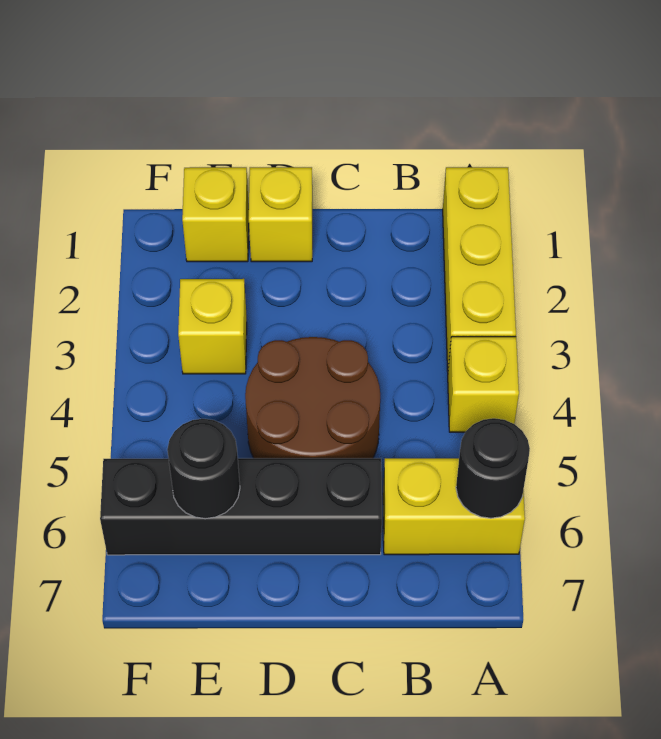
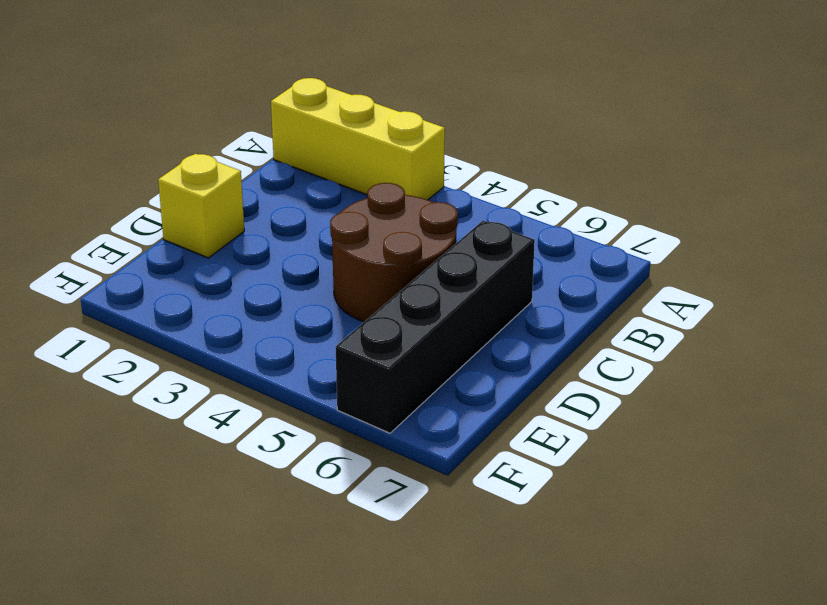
none -> yellow brick A4 level 1
none -> yellow brick A6:B6 level 1

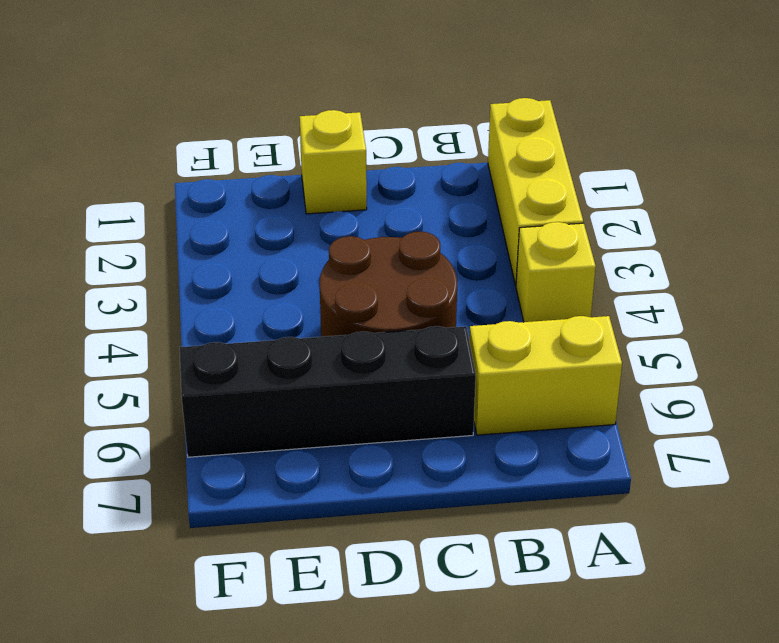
none -> yellow brick E1 level 1
none -> yellow brick E3 level 1

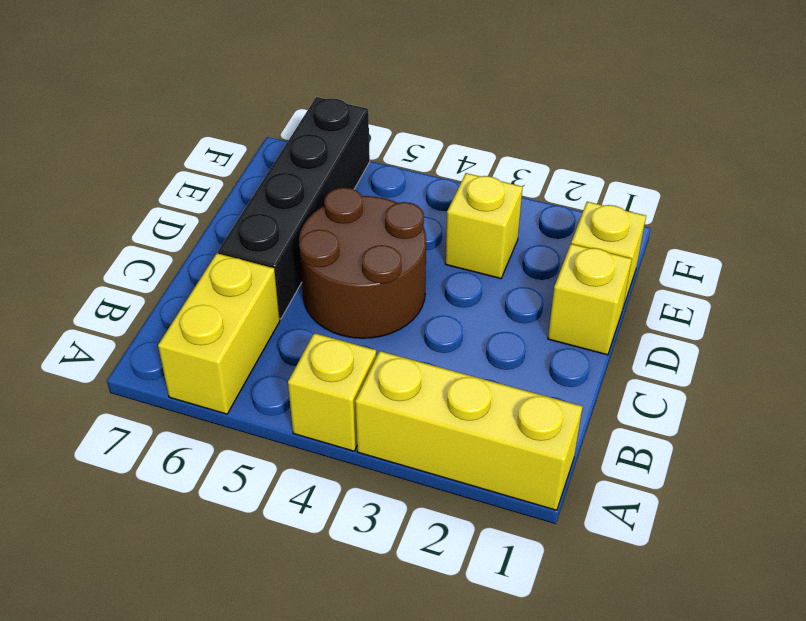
none -> black round brick A6 level 2
none -> black round brick E6 level 2

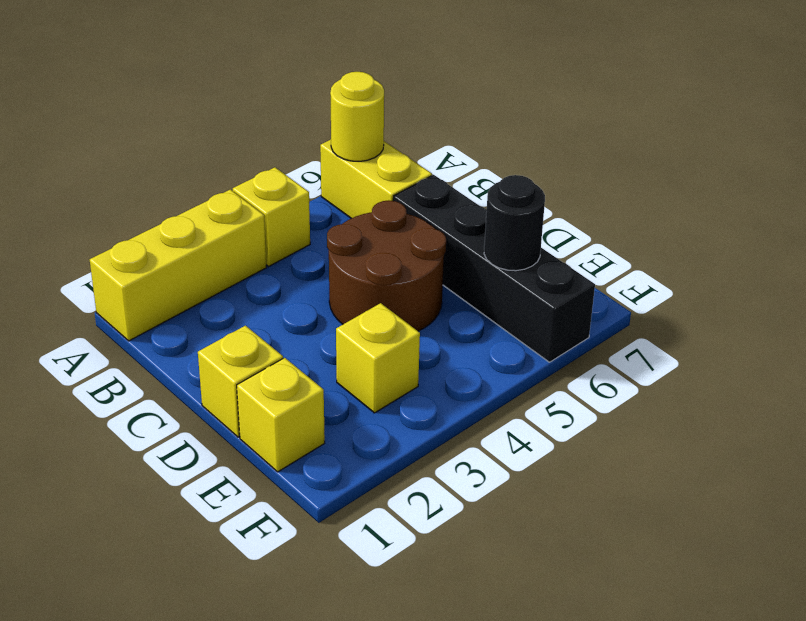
yellow round brick A6 level 2 -> black round brick A6 level 2

